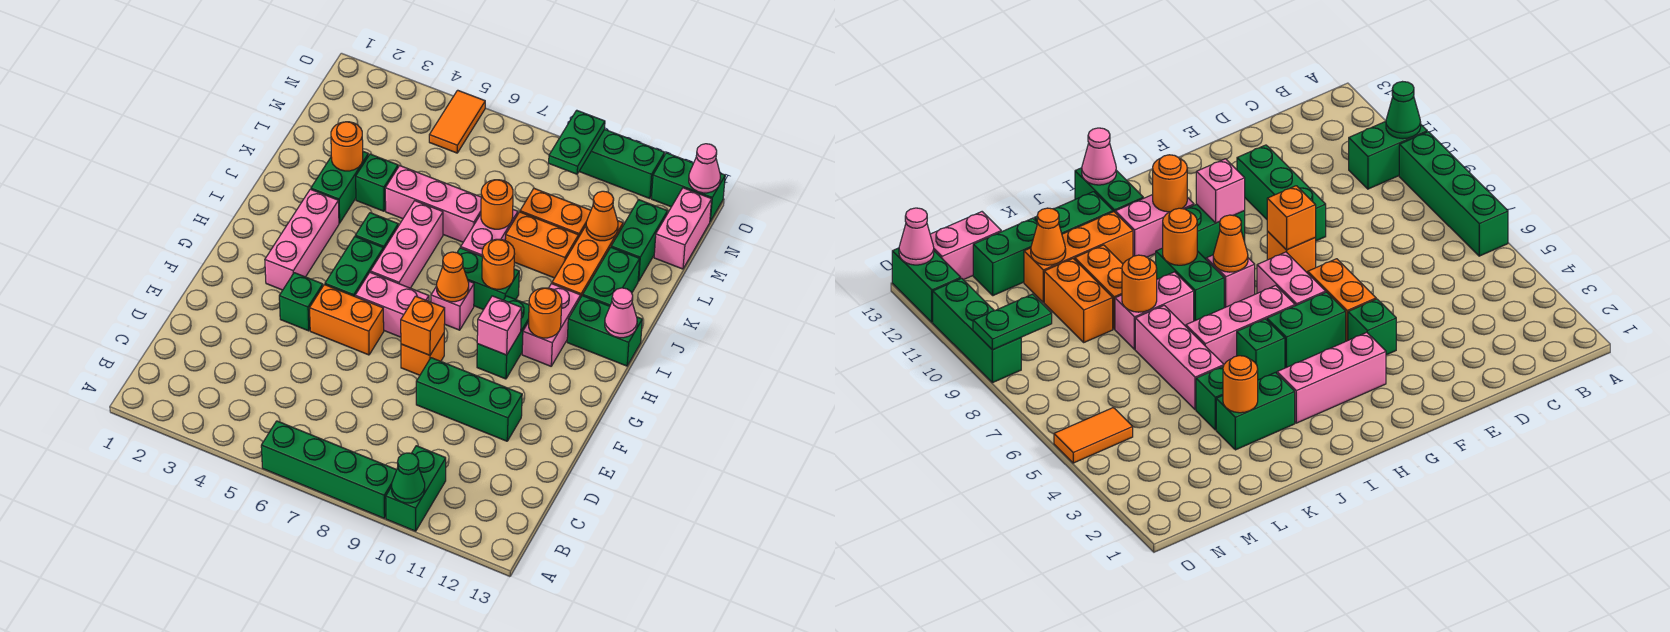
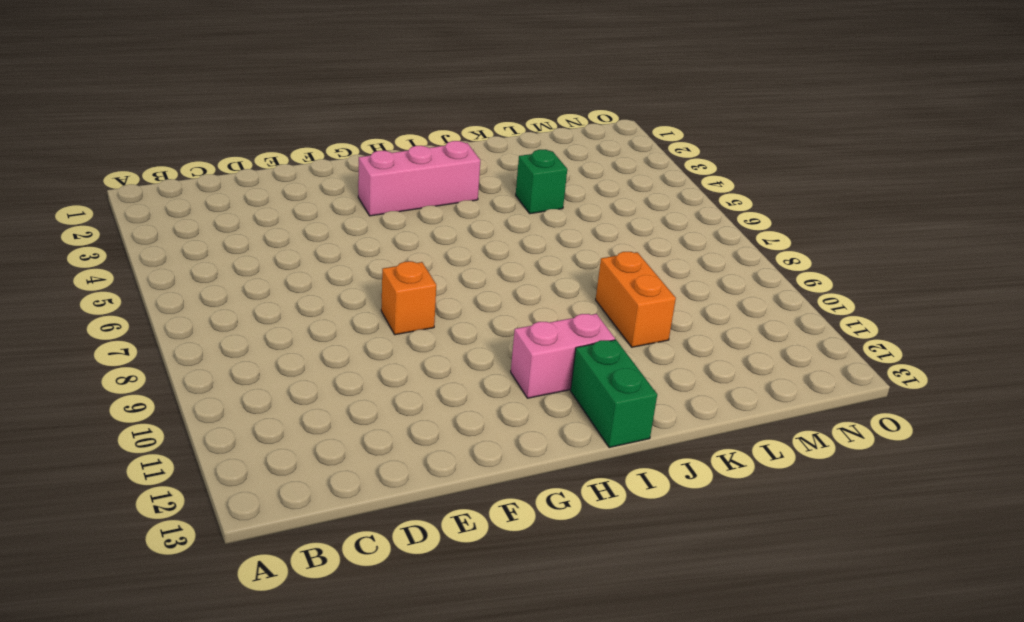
none -> green brick A6:A9 level 1
none -> green brick A10:B10 level 1
none -> green brick E9:E11 level 1
none -> green brick F4 level 1

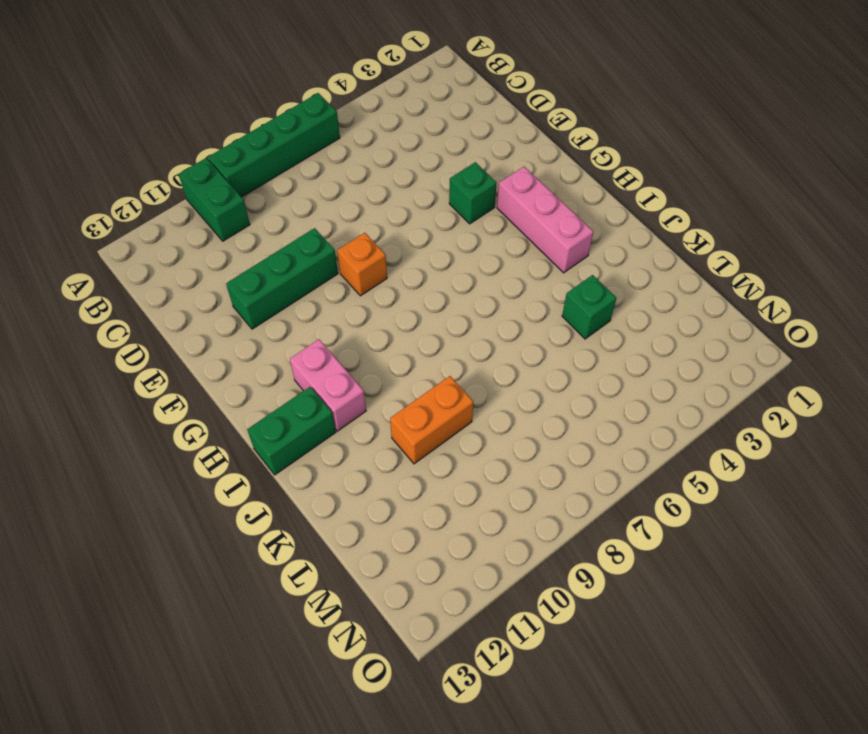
none -> orange brick F5:F6 level 1
none -> green brick G5:H5 level 1
none -> pink brick G6:G7 level 1
none -> green brick G10:H10 level 1

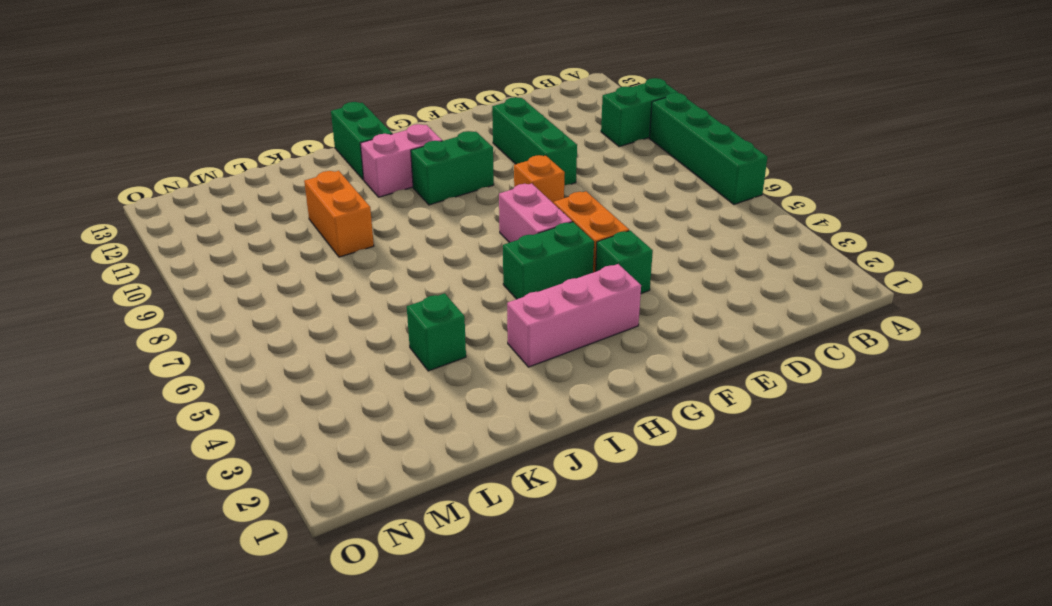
none -> pink brick H6:J6 level 1
none -> pink brick H8 level 1
none -> green brick I5 level 1
none -> green brick I8:I9 level 1

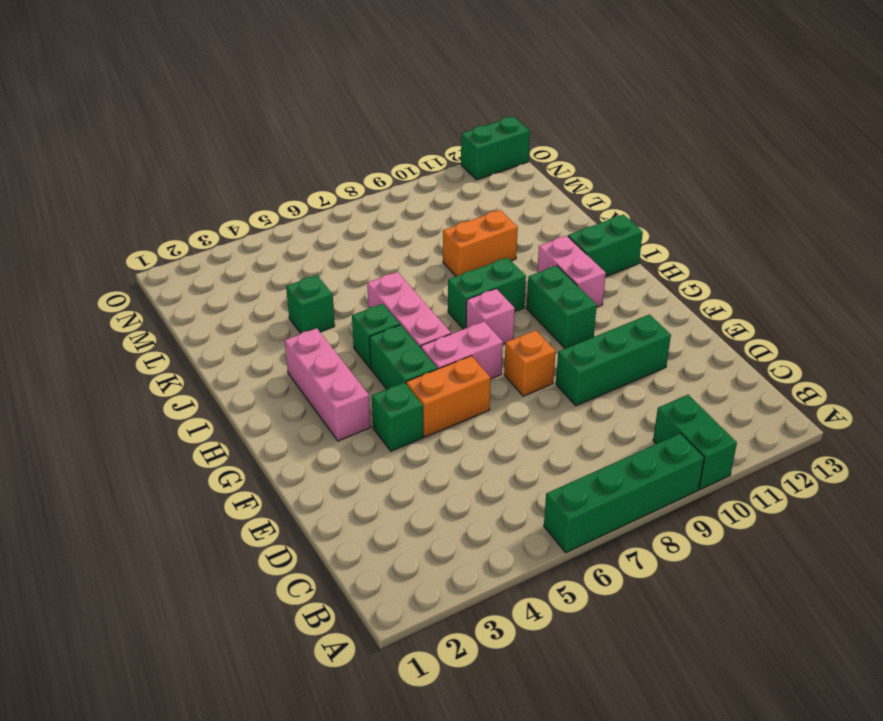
none -> green brick J3:K3 level 1
none -> pink brick J8:K8 level 1
none -> orange brick J11:L11 level 1
none -> green brick J12:K12 level 1

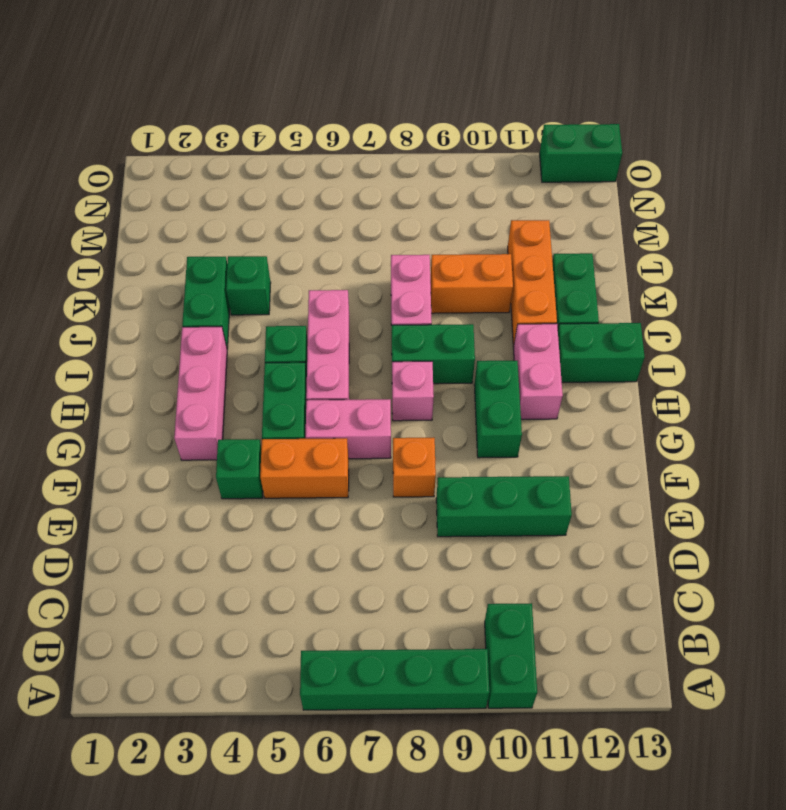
none -> pink brick K5:K7 level 1
none -> orange brick L9:L10 level 1
none -> green brick L12:M12 level 1
none -> pink brick M13:N13 level 1

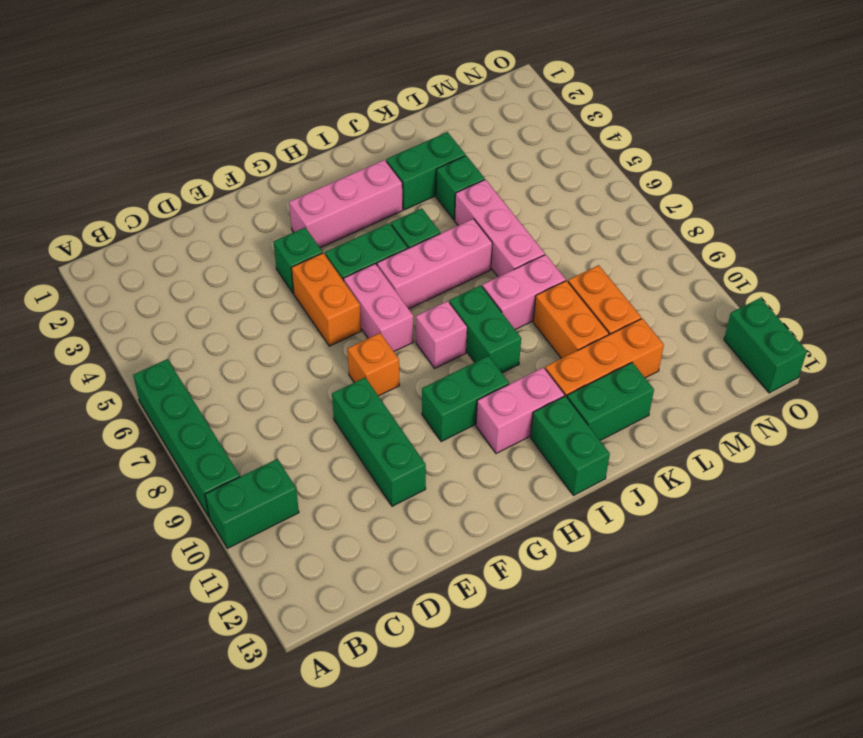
none -> green brick L12:M12 level 1
none -> pink brick M13:N13 level 1
none -> orange tile N5:O5 level 1
none -> green brick O9:O11 level 1

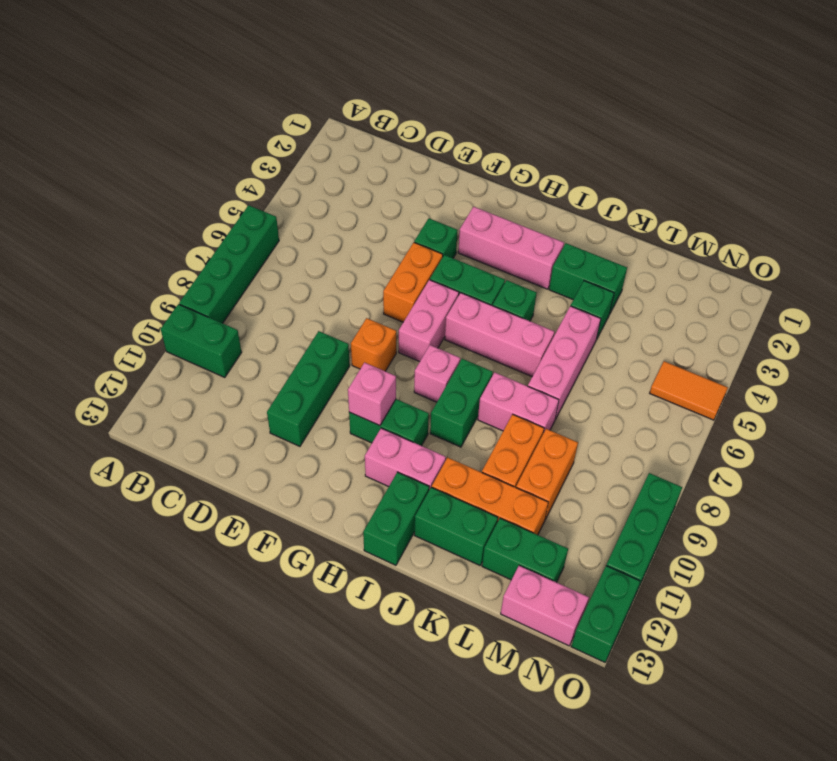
none -> green cone A10 level 2
none -> orange brick F8 level 2
none -> orange cone H8 level 2
none -> orange round brick H11 level 2

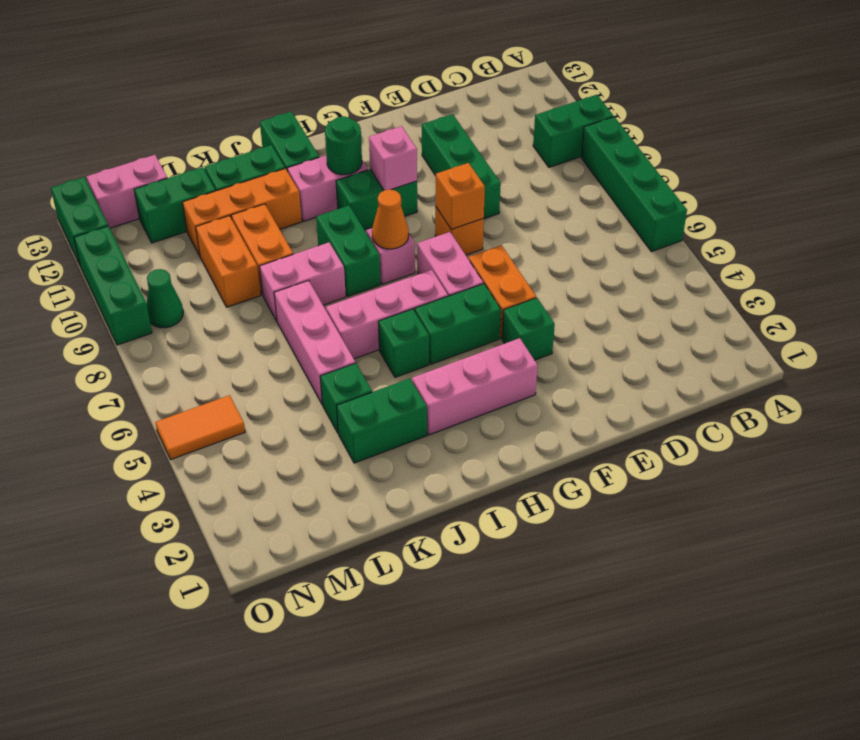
green round brick H11 level 2 -> orange round brick H11 level 2
green cone N9 level 1 -> green cone A10 level 2
none -> orange round brick I9 level 2
none -> pink cone I13 level 2
none -> orange round brick K3 level 2
none -> orange round brick K8 level 2

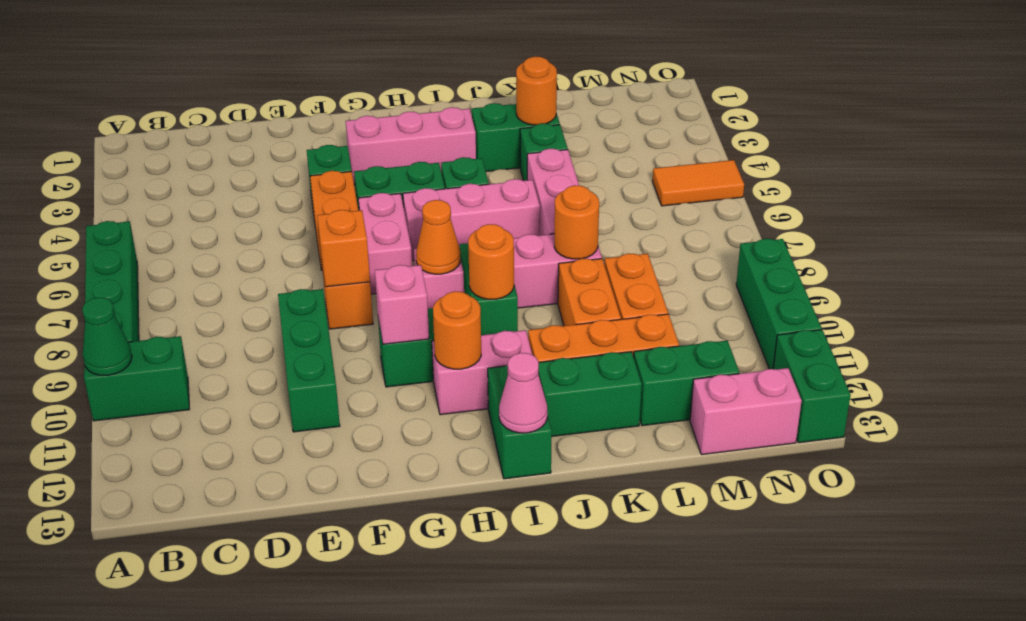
none -> orange cone L11 level 2
none -> green plate N9:O9 level 2
none -> pink cone O13 level 2

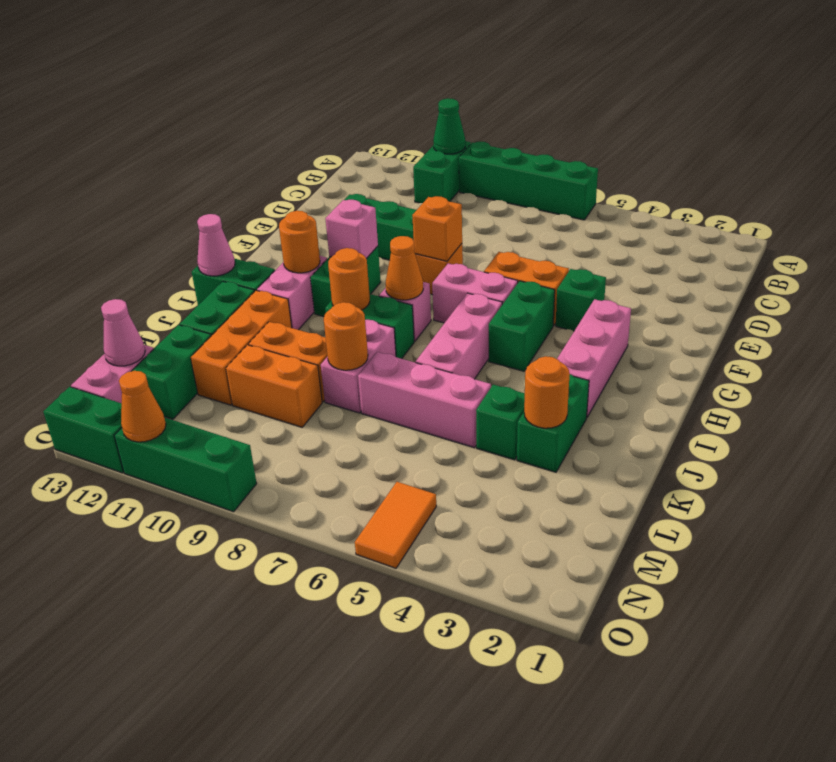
pink cone M13 level 2 -> pink cone O13 level 2
orange cone O11 level 2 -> orange cone L11 level 2
none -> green brick I5 level 1
none -> green plate N9:O9 level 2

